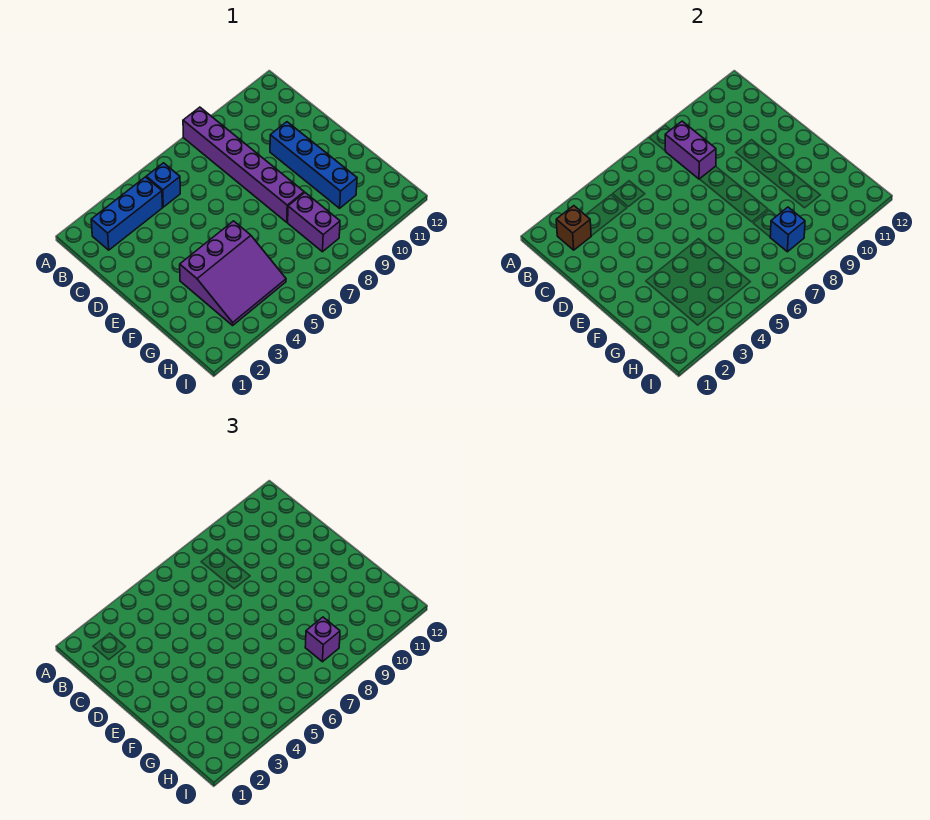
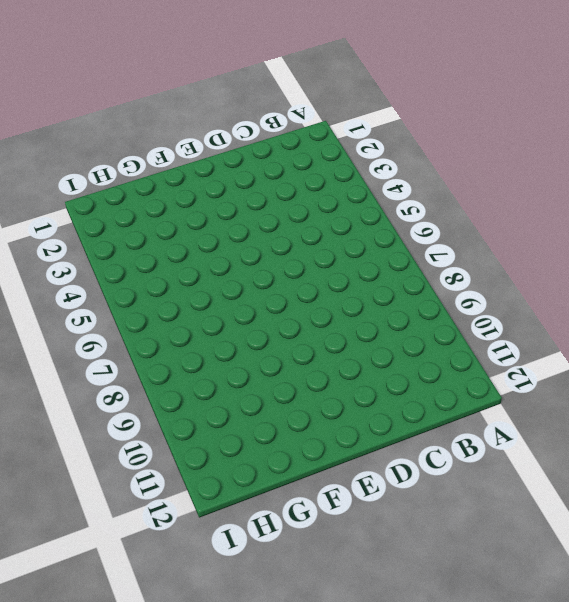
none -> purple brick A8:F8 level 1
none -> blue brick B2:B4 level 1

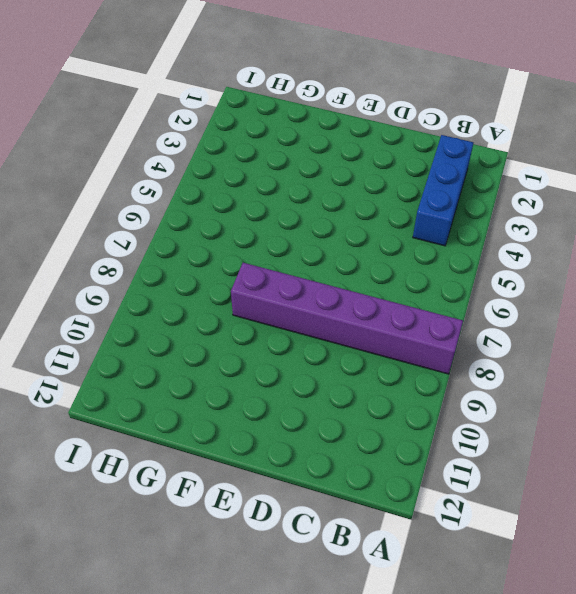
none -> blue brick B5 level 1
none -> blue brick D10:G10 level 1

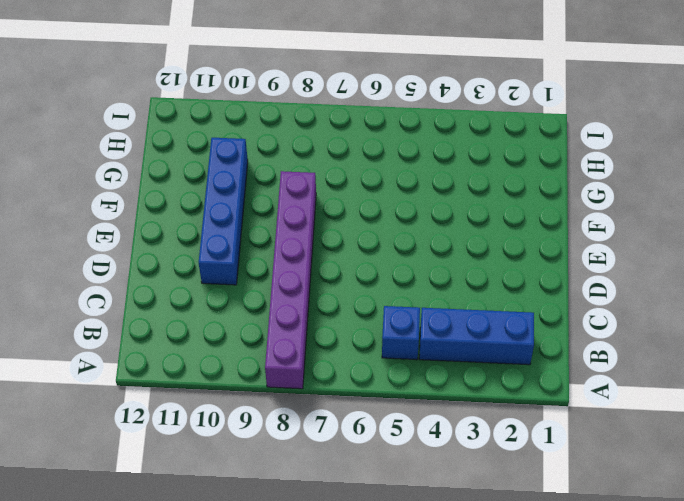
none -> purple slope F3:H5 level 1 top F
none -> purple brick G8:H8 level 1

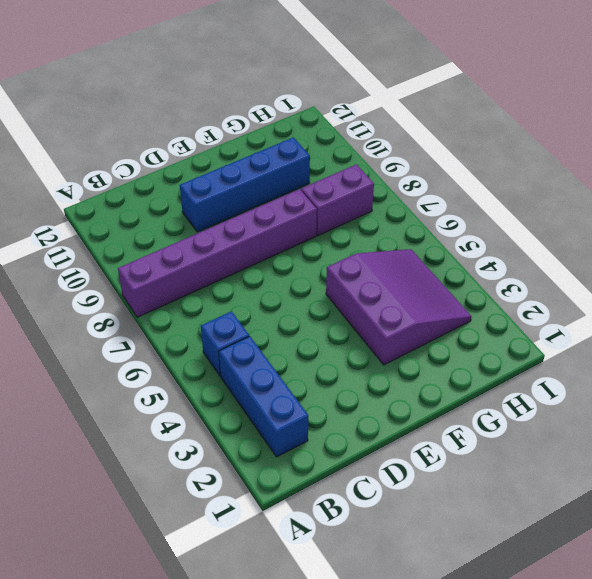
none -> brown brick B2 level 2
none -> purple brick B8:C8 level 2

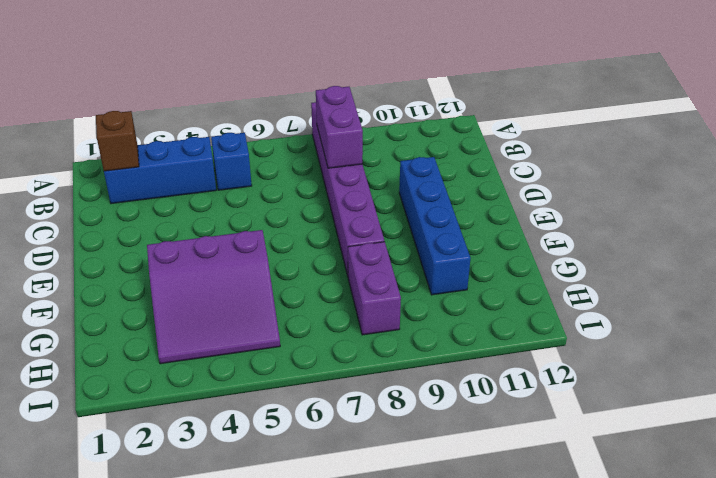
none -> blue brick H8 level 2
none -> purple brick H8 level 3

